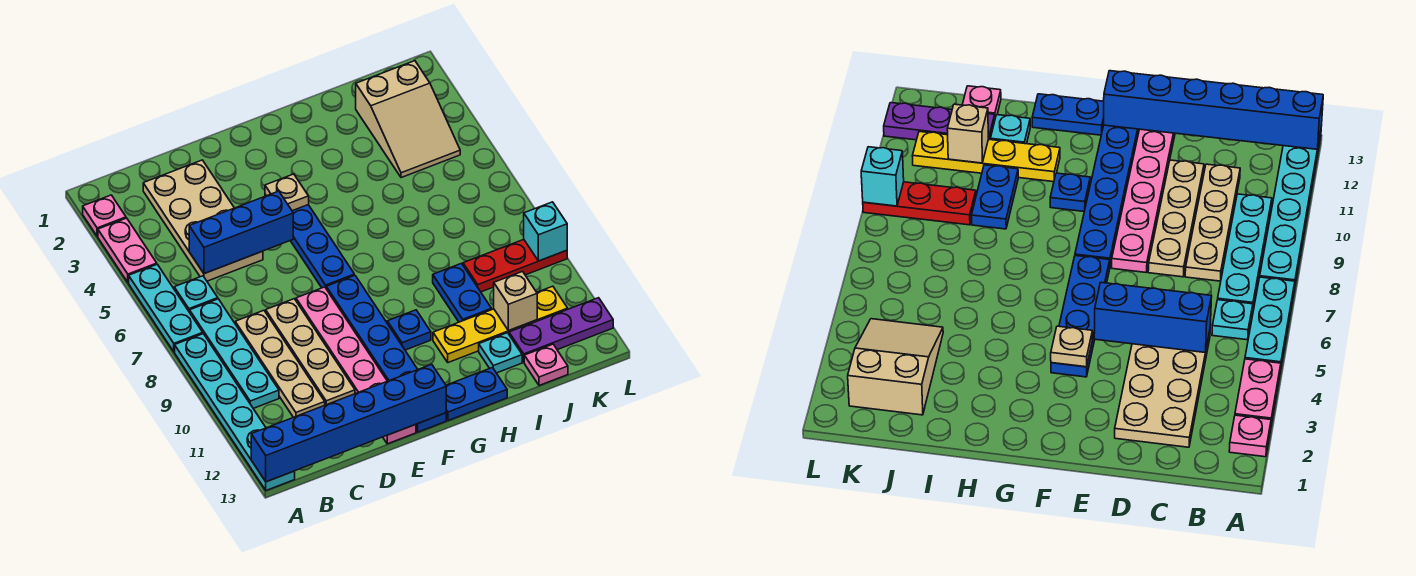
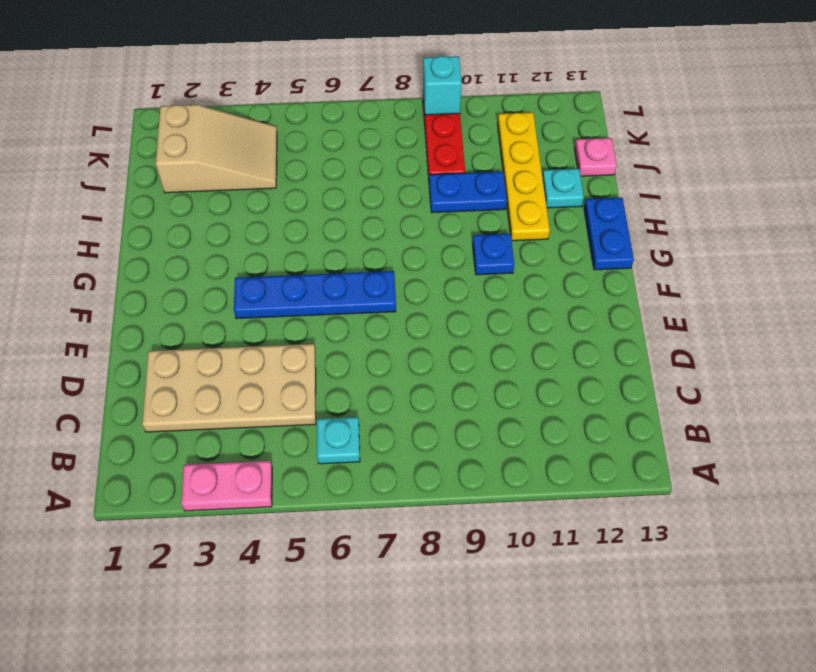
none -> pink plate A2 level 1
none -> cyan plate A5:A7 level 1
none -> cyan plate A8:A13 level 1

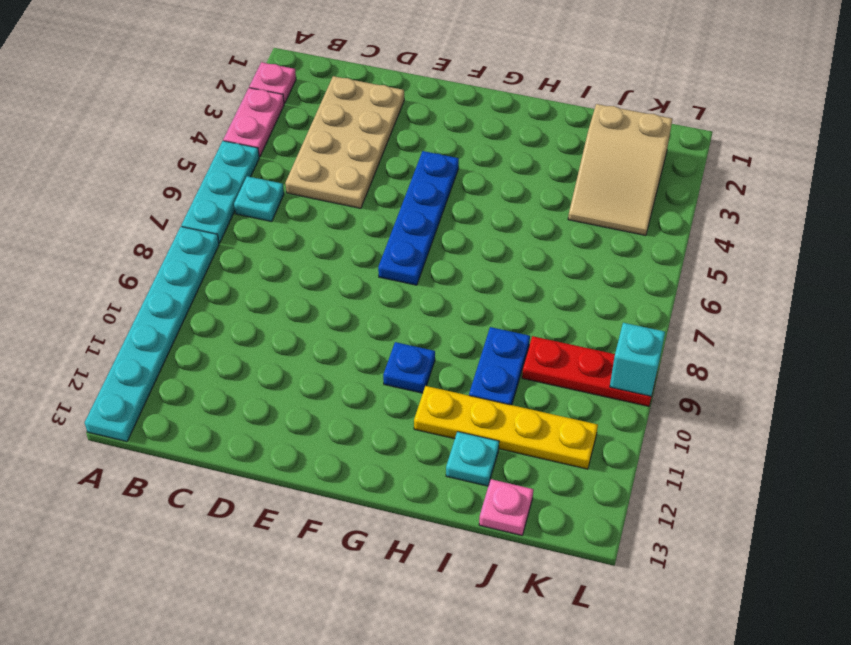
none -> cyan plate B7:B10 level 1
none -> tan plate C8:C11 level 1
none -> tan plate D8:D11 level 1

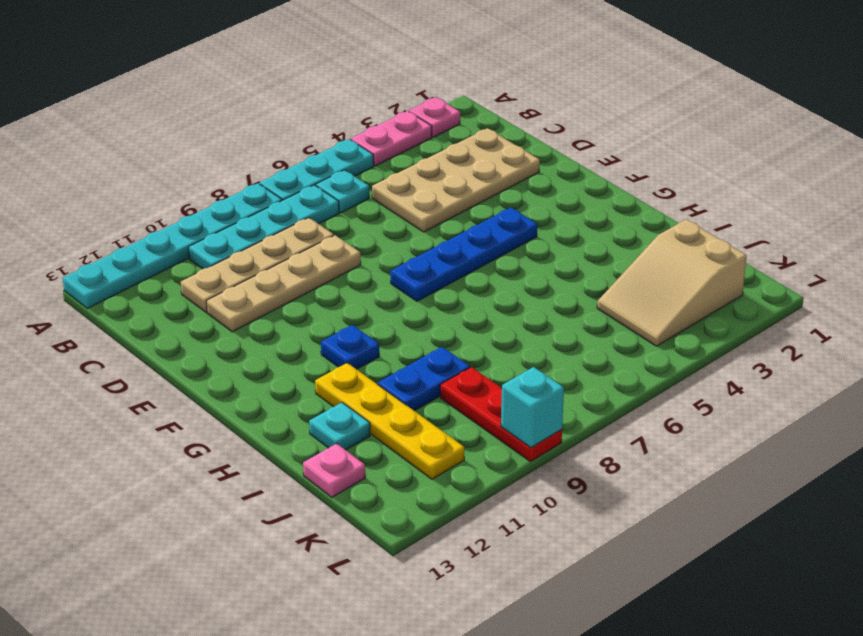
none -> pink plate E8:E13 level 1
none -> blue plate F8:F13 level 1
none -> blue plate G13:H13 level 1

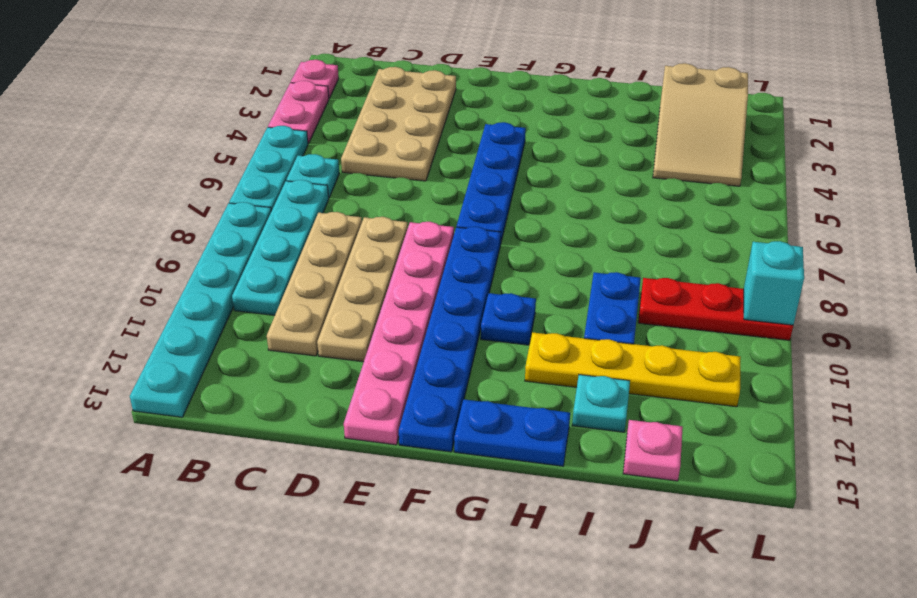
none -> purple plate J12:L12 level 1
none -> blue brick A13:F13 level 2
none -> blue brick C5:E5 level 2

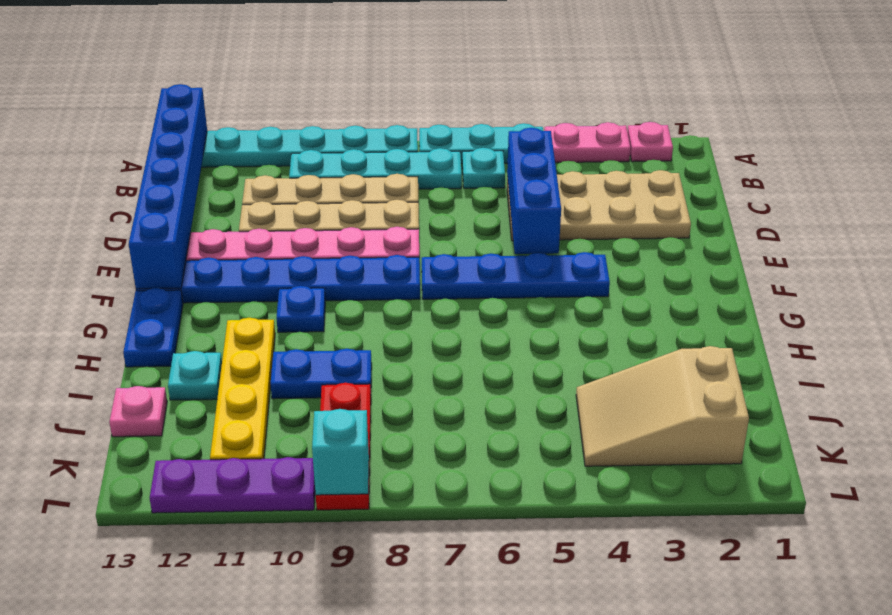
purple plate L10:L12 level 1 -> purple plate J12:L12 level 1
none -> tan plate F4 level 2
none -> tan brick J11 level 2

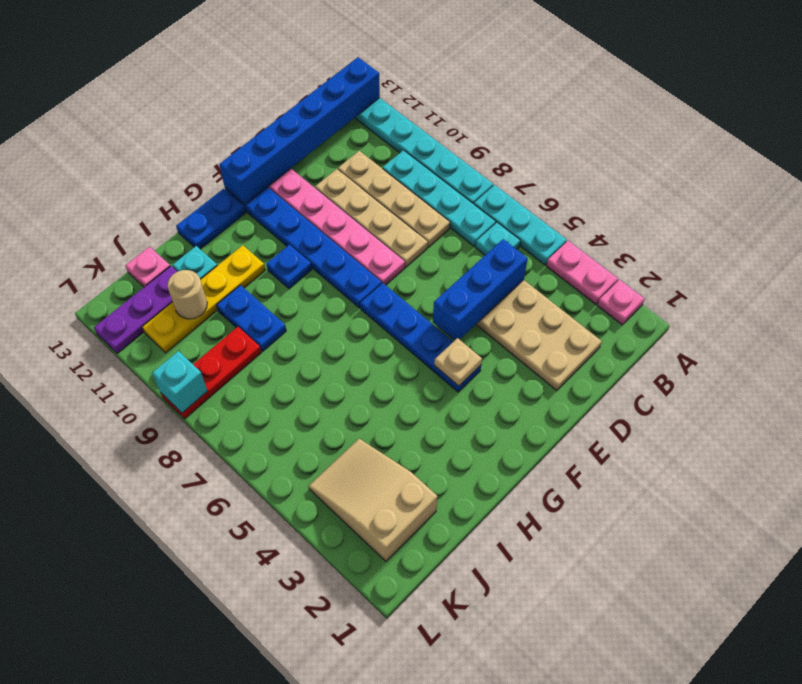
tan round brick J11 level 2 -> tan brick J11 level 2

